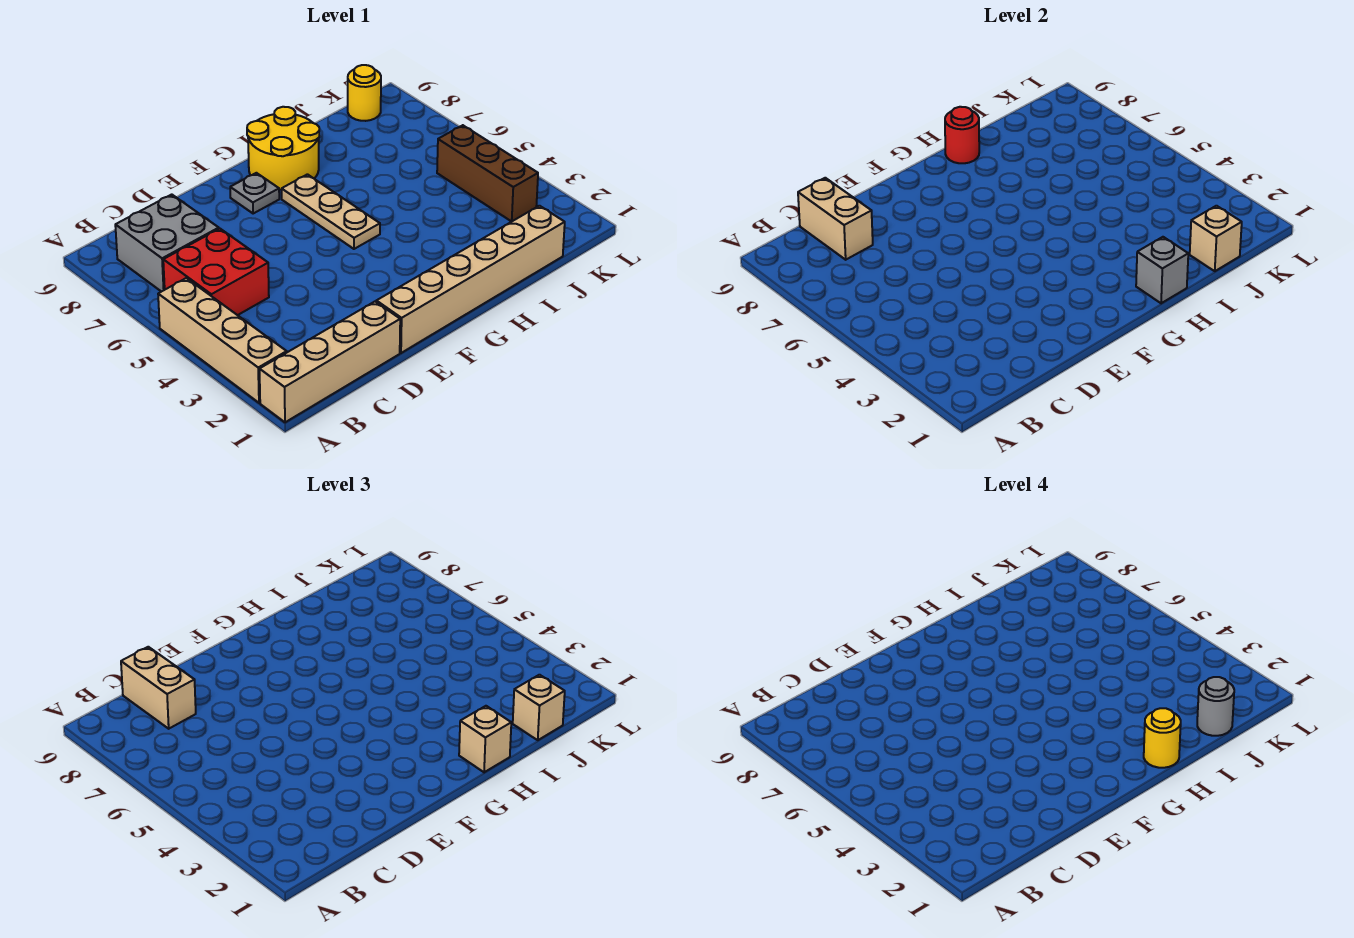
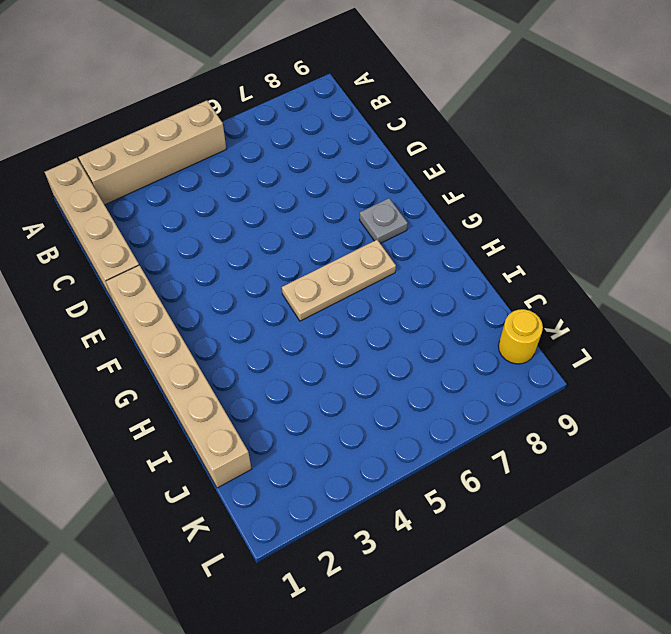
none -> red brick B5:C6 level 1
none -> grey brick B7:C8 level 1
none -> yellow round brick G8:H9 level 1

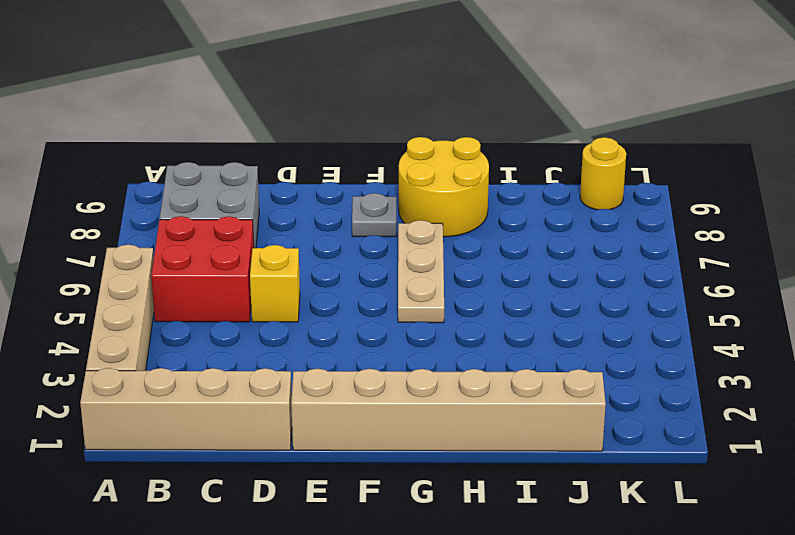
yellow brick D5 level 1 -> none
none -> brown brick K3:K5 level 1
none -> tan brick C8:C9 level 2
none -> grey brick H1 level 2

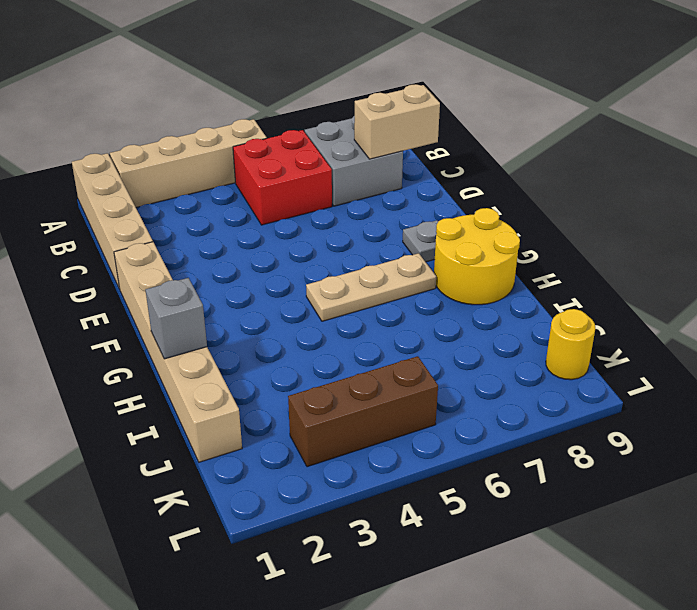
none -> red round brick H9 level 2
none -> tan brick J1 level 2
none -> tan brick C8:C9 level 3

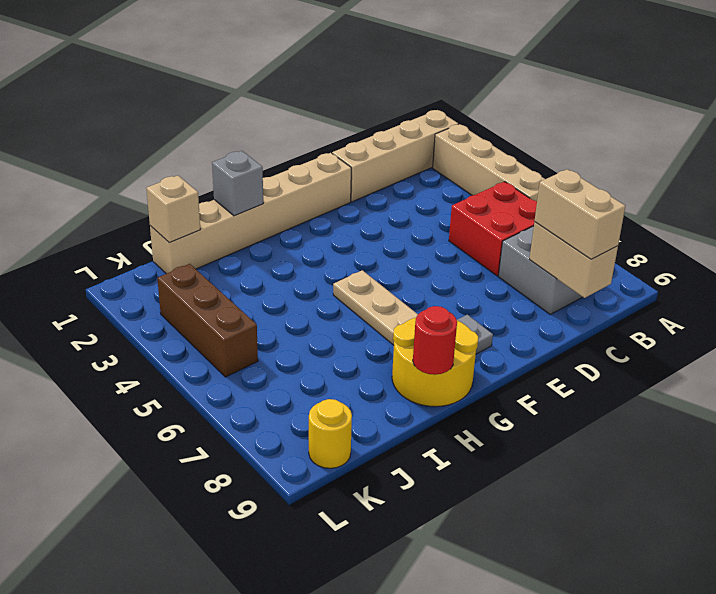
none -> tan brick H1 level 3
none -> tan brick J1 level 3
none -> yellow round brick H1 level 4

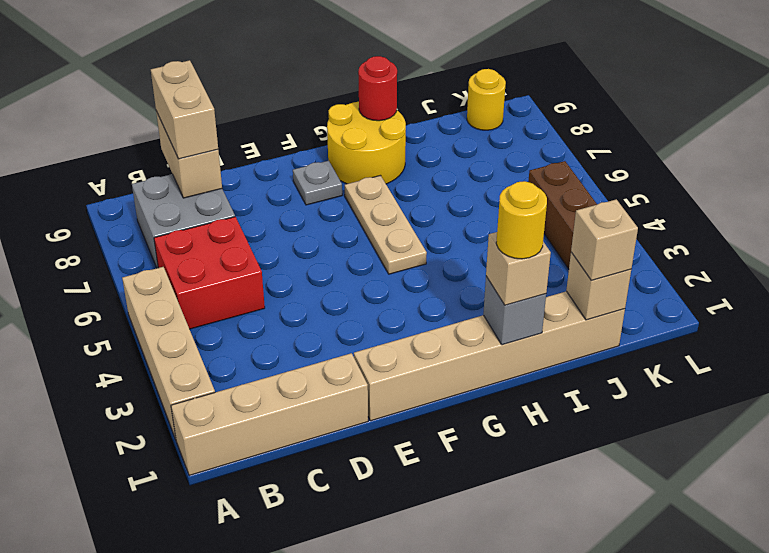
none -> grey round brick J1 level 4

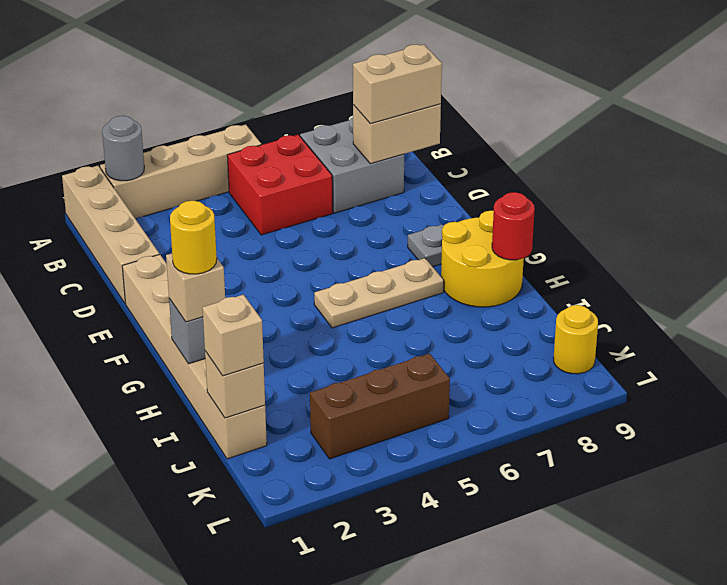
grey round brick A2 level 2 -> grey round brick J1 level 4

